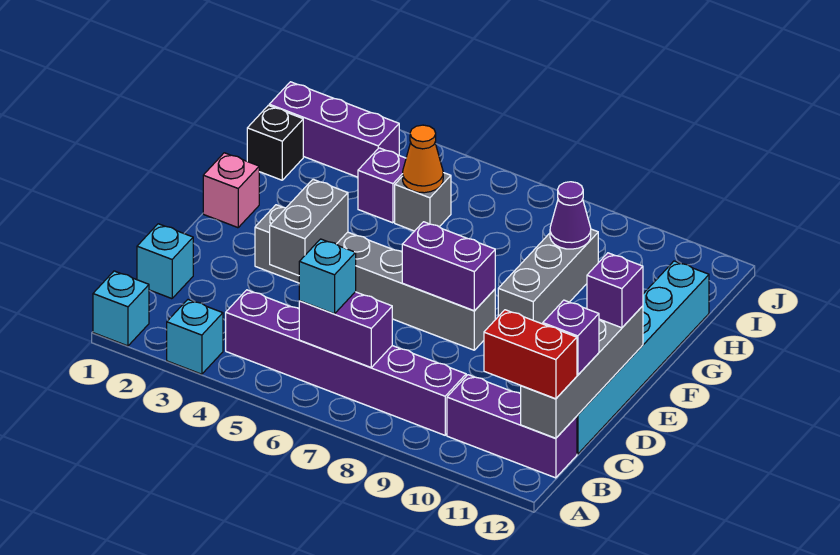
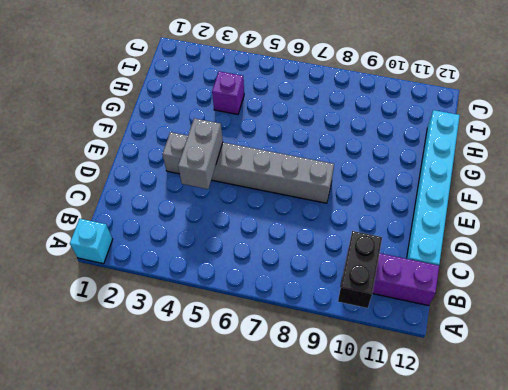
black brick A10:B10 level 2 -> none
none -> cyan brick A3 level 1
none -> purple brick B4:B9 level 1
none -> cyan brick C1 level 1

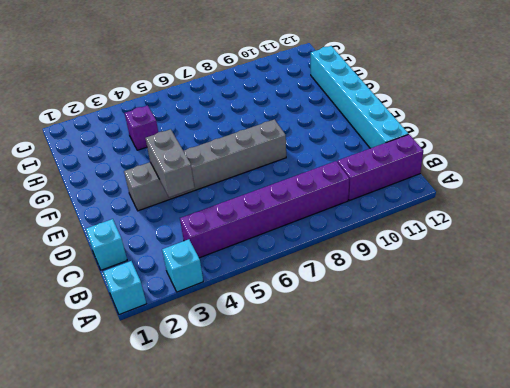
none -> pink brick F1 level 1
none -> grey brick F9:H9 level 1
none -> black brick H1 level 1

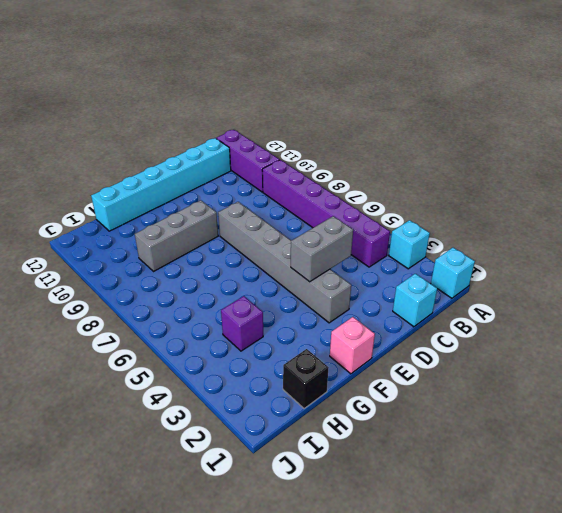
none -> grey brick H5 level 1
none -> purple brick I1:I3 level 1
none -> purple brick B6:B7 level 2

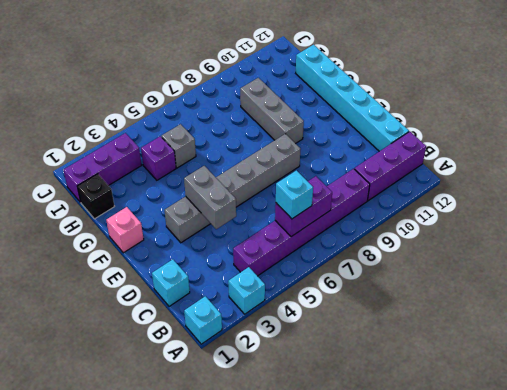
none -> grey brick B12:E12 level 2
none -> purple brick E7:E8 level 2
none -> orange cone H5 level 2

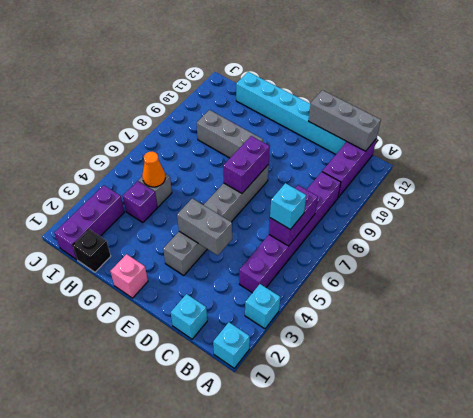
grey brick B12:D12 level 2 -> grey brick B12:E12 level 2
none -> purple cone H9 level 2
none -> red brick B11:B12 level 3
none -> purple brick C12 level 3

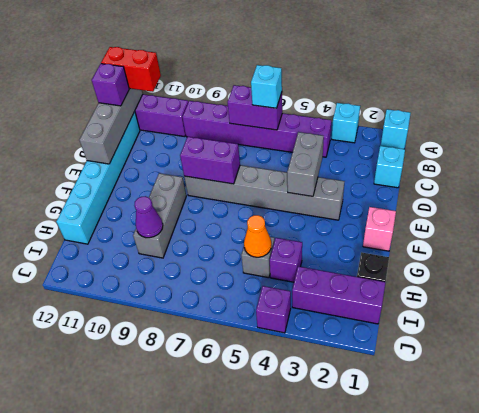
purple brick J4 level 1 -> purple brick E12 level 3

